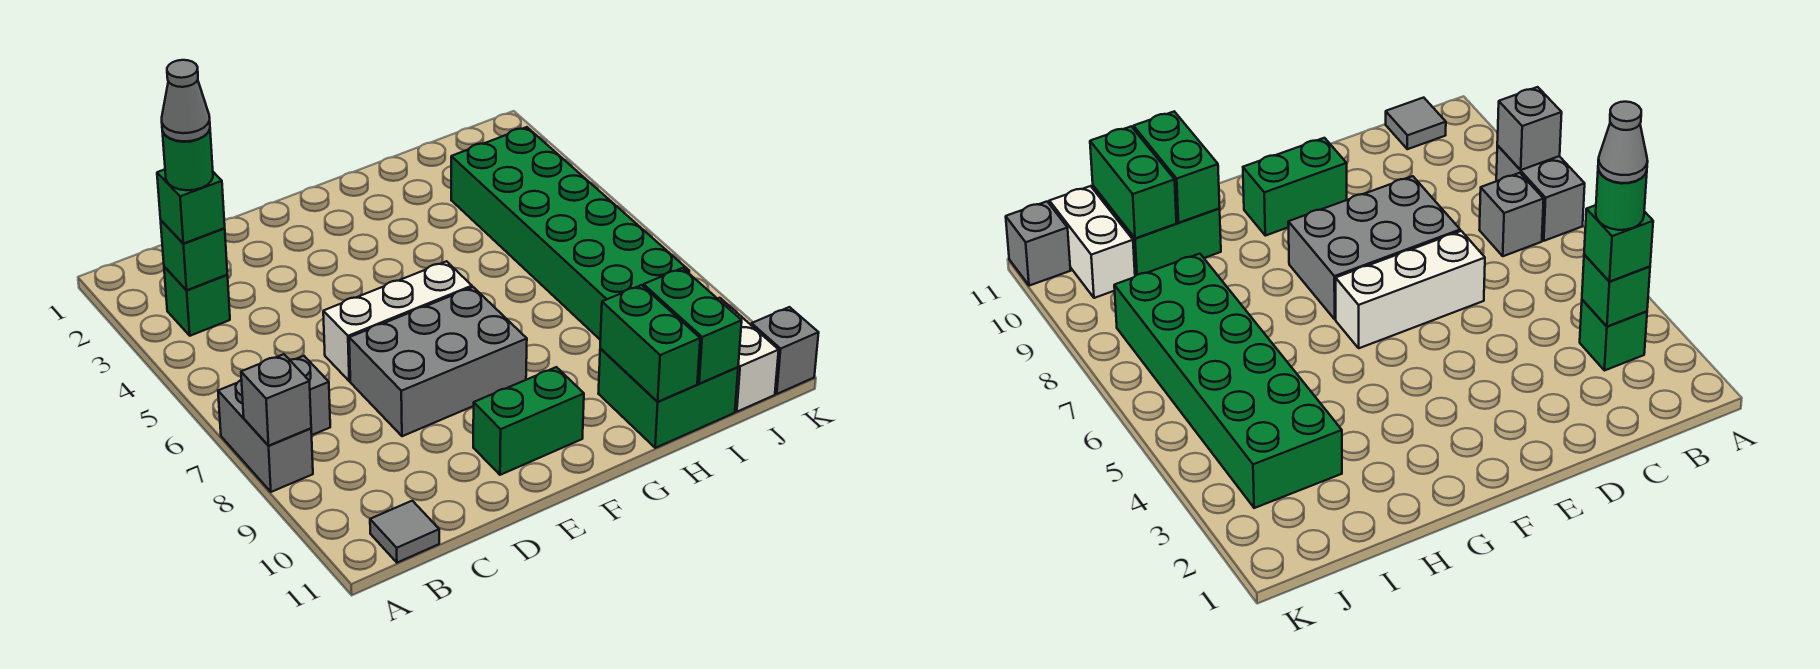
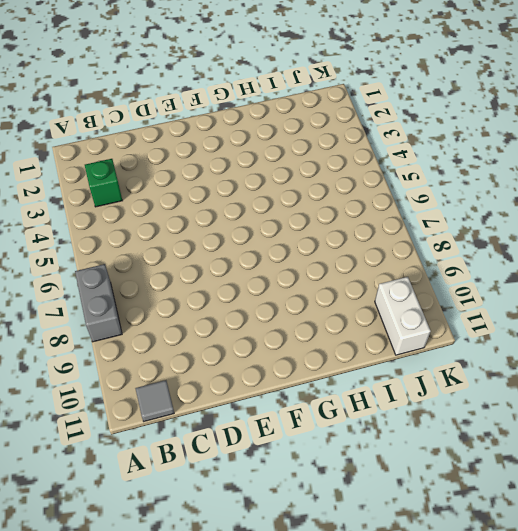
none -> grey brick B7 level 1
none -> white brick D6:F6 level 1
none -> grey brick D7:F8 level 1

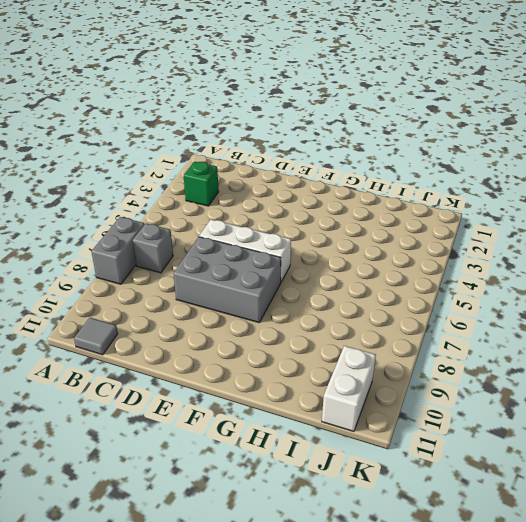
none -> green brick E10:F10 level 1
none -> green brick H10:I11 level 1
none -> green brick I3:J8 level 1

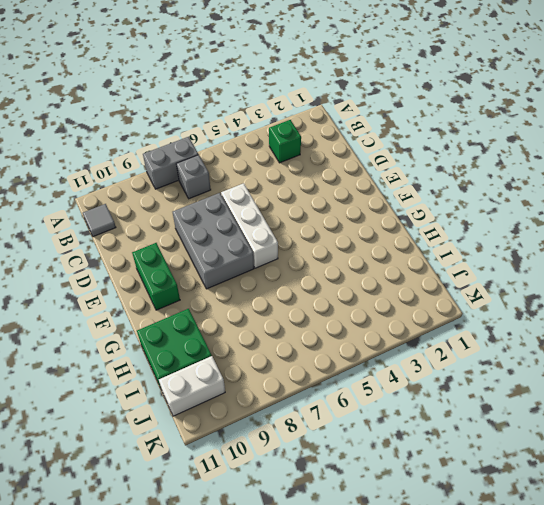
none -> green brick I3:J8 level 1
none -> grey brick K11 level 1
none -> grey brick A8 level 2

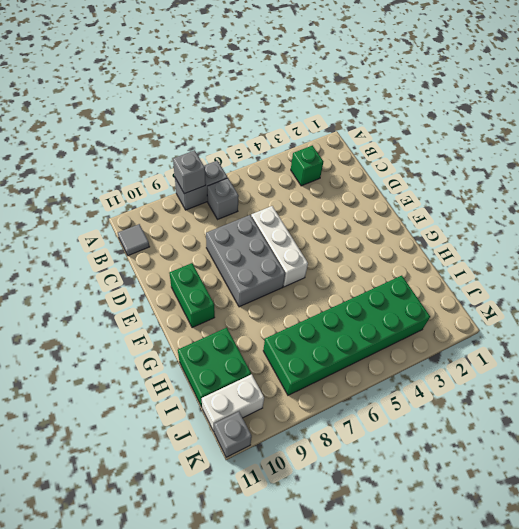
none -> green brick B3 level 2
none -> green brick H10:H11 level 2
none -> green brick I10:I11 level 2

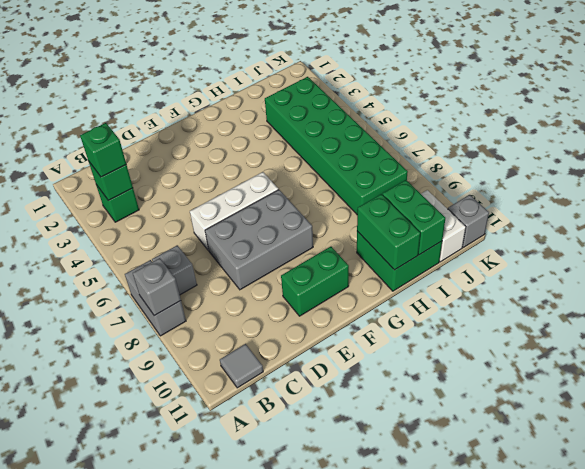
none -> green round brick B3 level 4
none -> grey cone B3 level 5

